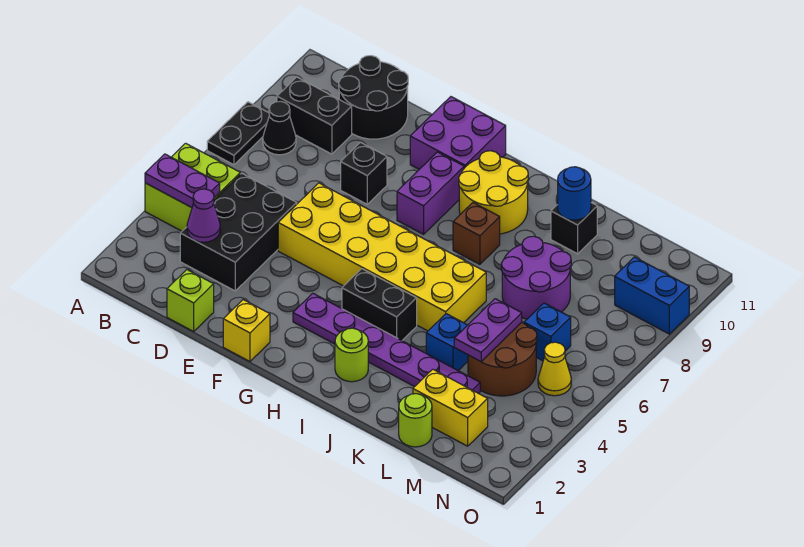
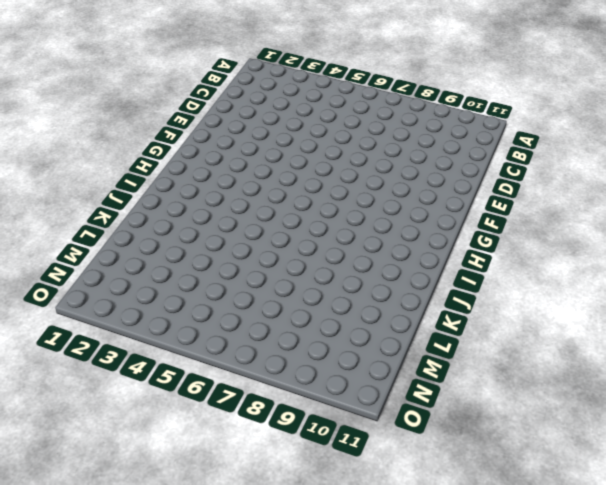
none -> lime brick A4:B5 level 1
none -> black plate A7:A8 level 1
none -> black cone B8 level 1
none -> black brick B9:C9 level 1

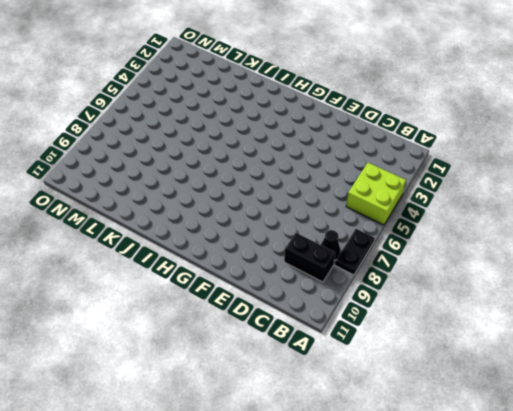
none -> black brick C3:D5 level 1
none -> black round brick C10:D11 level 1
none -> lime brick D1 level 1
none -> yellow brick E5:J6 level 1

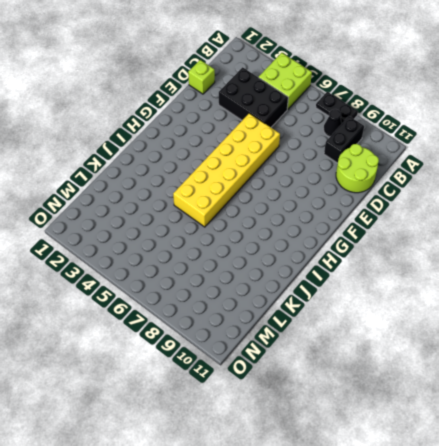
lime round brick C10:D11 level 1 -> black round brick C10:D11 level 1
none -> black brick E8 level 1
none -> yellow brick F1 level 1
none -> purple brick F10:G11 level 1
none -> purple plate G3:L3 level 1

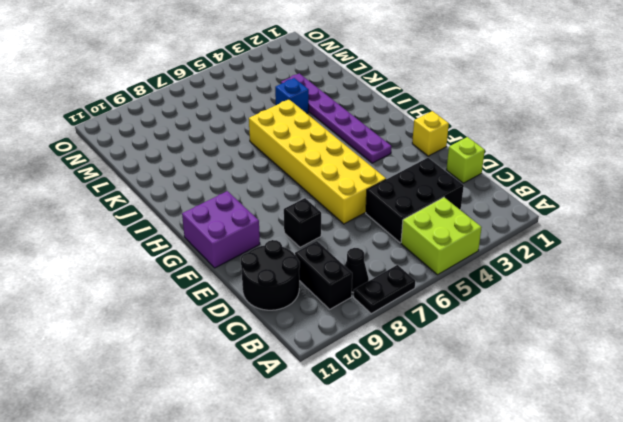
none -> purple brick G8:G9 level 1
none -> black brick H4:I4 level 1
none -> yellow round brick H9:I10 level 1
none -> lime round brick I2 level 1

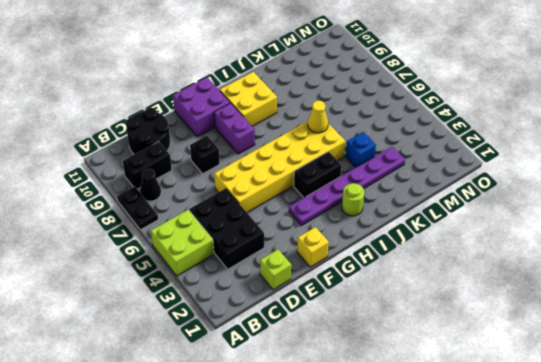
yellow brick H9:I10 level 1 -> yellow round brick H9:I10 level 1
yellow cone J6 level 2 -> yellow cone N5 level 1
none -> brown brick I8 level 1
none -> purple round brick K7:L8 level 1
none -> black brick K10 level 1
none -> lime round brick L1 level 1

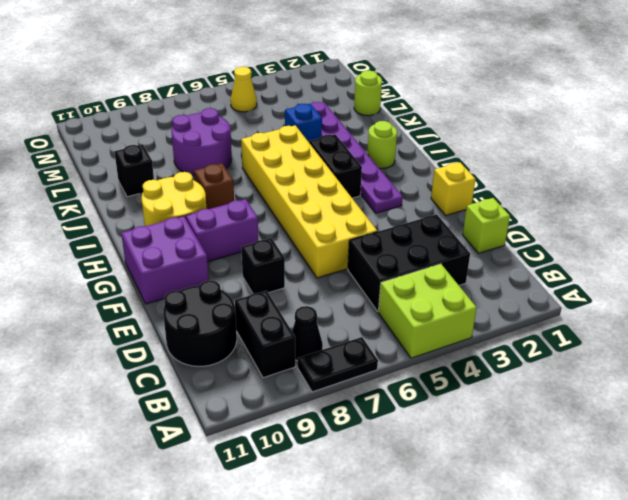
none -> yellow brick L2:M2 level 1
none -> brown round brick L4:M5 level 1
none -> blue brick M6 level 1
none -> blue brick N9:O9 level 1

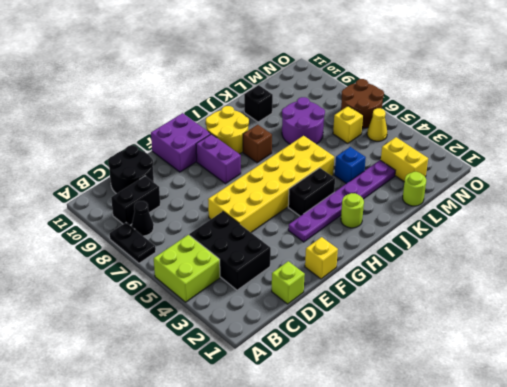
yellow brick M2:M3 level 1 -> yellow brick L2:M2 level 1
yellow brick M6 level 1 -> blue brick M6 level 1
brown round brick N6:O7 level 1 -> brown round brick L4:M5 level 1
none -> black brick E8 level 1
none -> blue brick N9:O9 level 1
none -> purple plate A4:B4 level 2
none -> purple cone C3 level 2

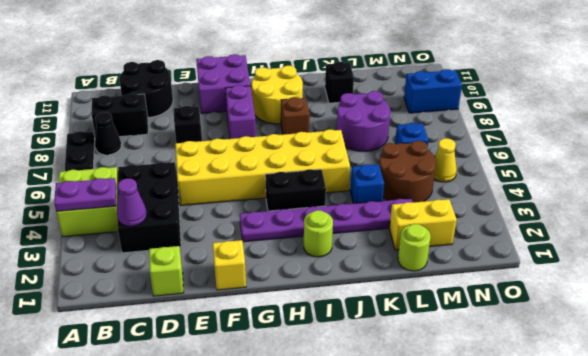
none -> blue round brick K10 level 2
none -> purple plate L4:L5 level 2

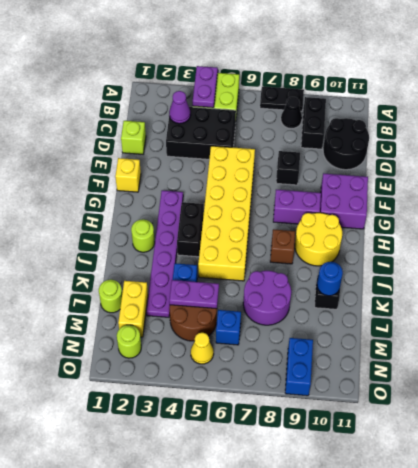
lime round brick N2 level 1 -> none

